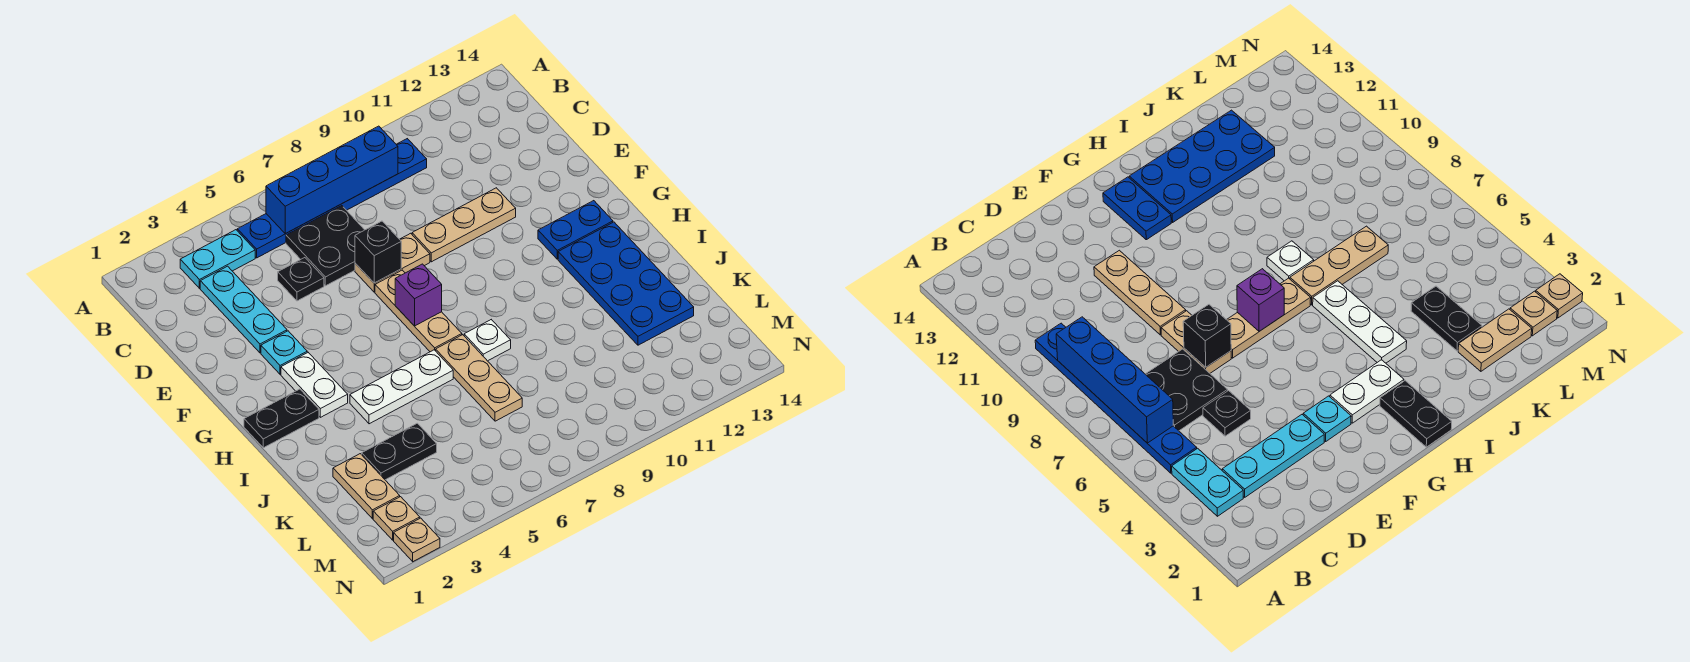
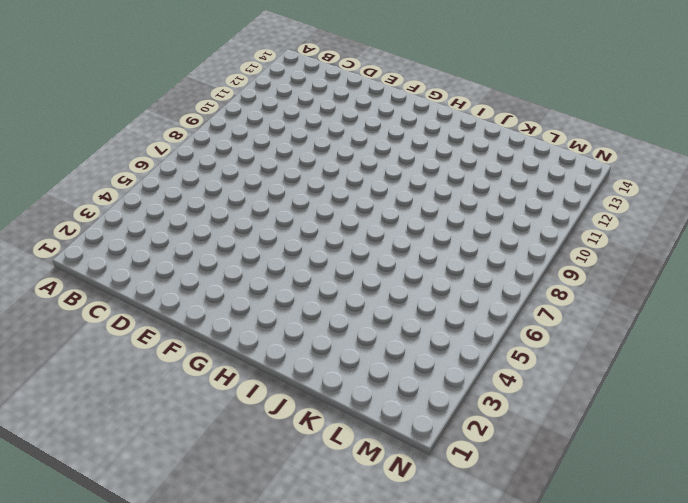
none -> cyan plate B3:B4 level 1
none -> blue plate B5:B10 level 1
none -> cyan plate C3:E3 level 1

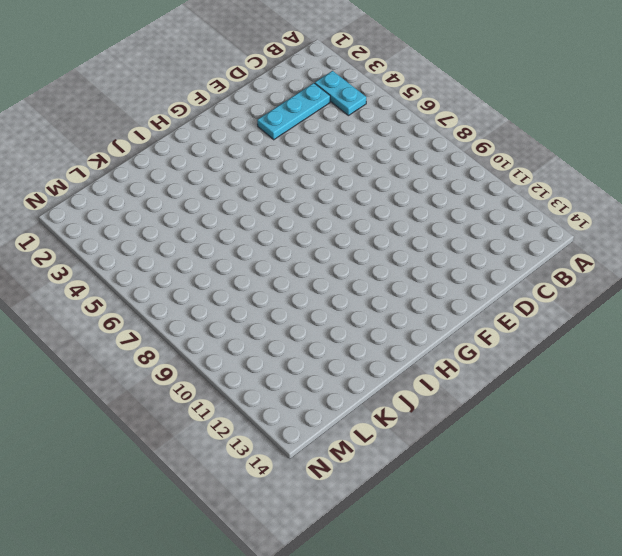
none -> blue plate B5:B10 level 1
none -> black plate C6:D7 level 1
none -> black plate D5 level 1

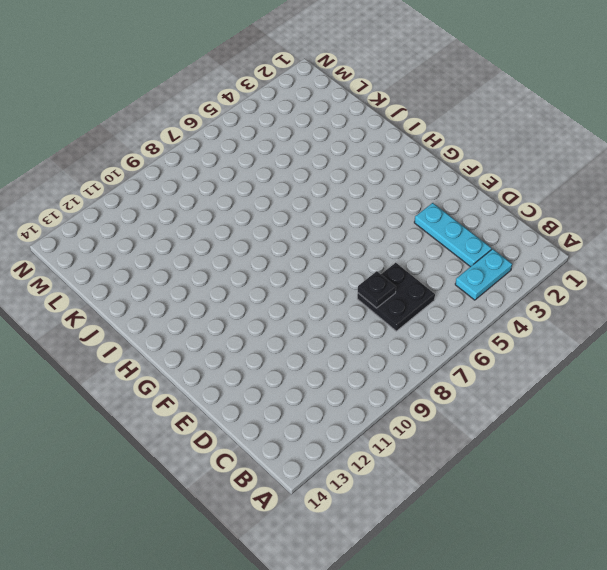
black plate D7 level 2 -> black plate D5 level 1
none -> blue plate B5:B10 level 1
none -> tan plate E7:E8 level 1
none -> tan plate E9:E11 level 1

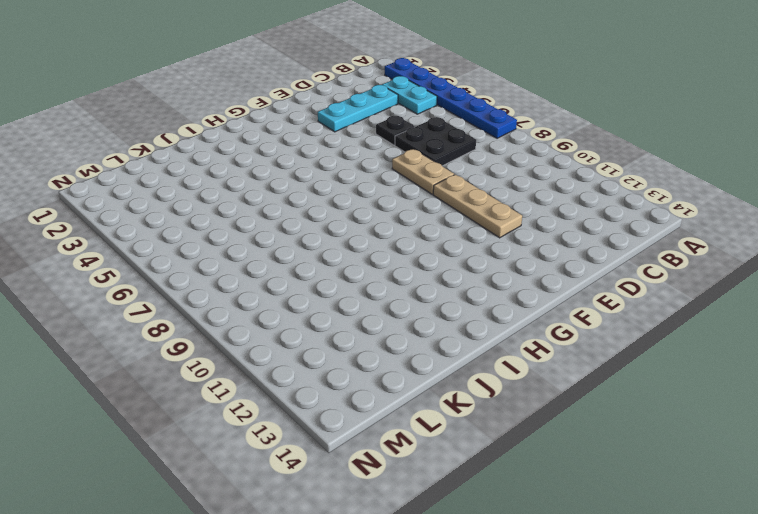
blue plate A2:A7 level 1 -> blue plate B5:B10 level 1
none -> cyan plate F3 level 1
none -> tan plate F7:H7 level 1
none -> white plate G3:H3 level 1

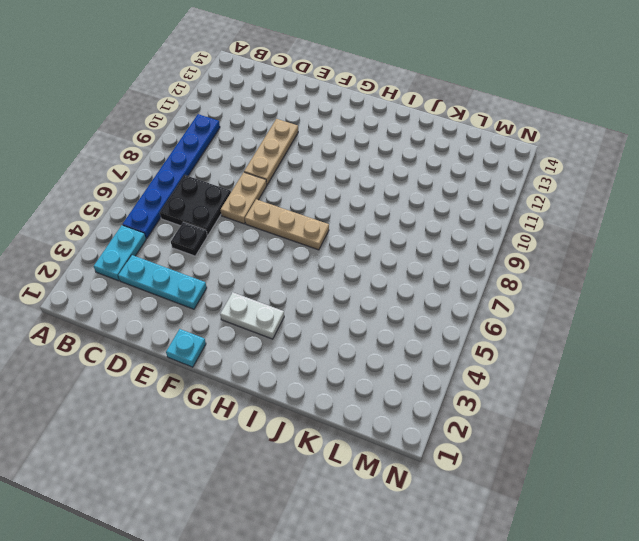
cyan plate F1 level 1 -> cyan plate F3 level 1
none -> blue plate G12:G13 level 1
none -> black plate H1:H2 level 1
none -> blue plate H12:K13 level 1

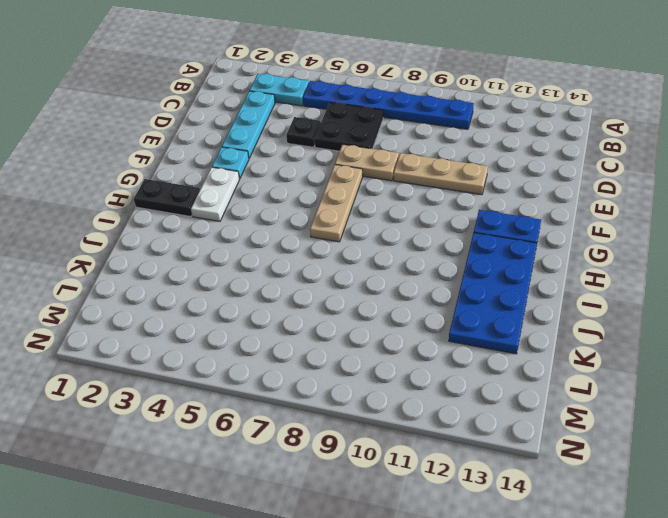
none -> white plate I4:I6 level 1
none -> tan plate I7:K7 level 1
none -> white plate I8 level 1

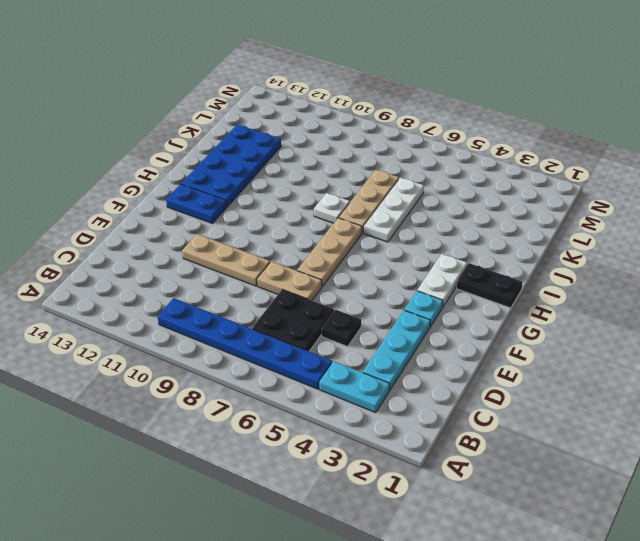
white plate I6:K6 level 1 -> white plate I4:I6 level 1
none -> tan plate K2:L2 level 1
none -> black plate K3:K4 level 1
none -> tan plate M2 level 1

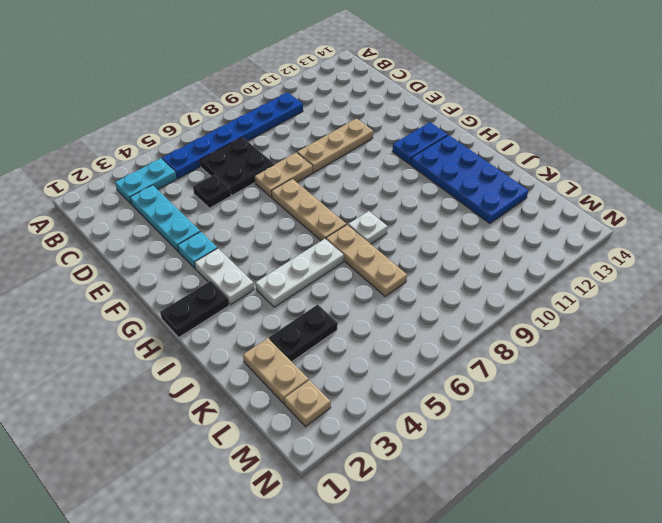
none -> tan plate N2 level 1
none -> blue brick B6:B9 level 2
none -> black brick E7 level 2

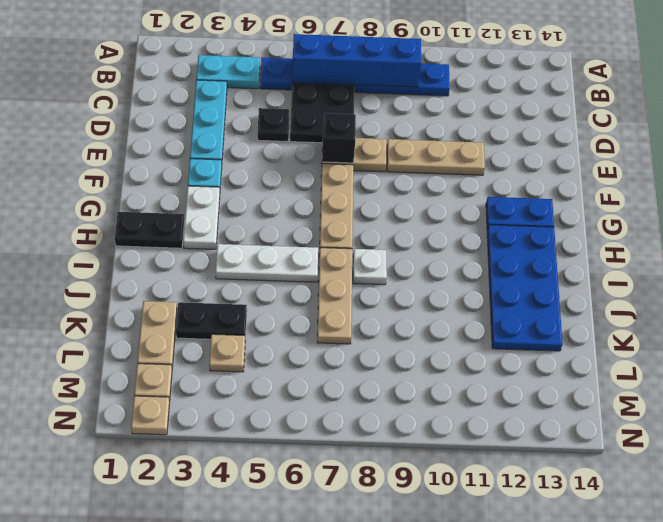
tan plate L4 level 1 -> none
none -> purple brick G7 level 2

